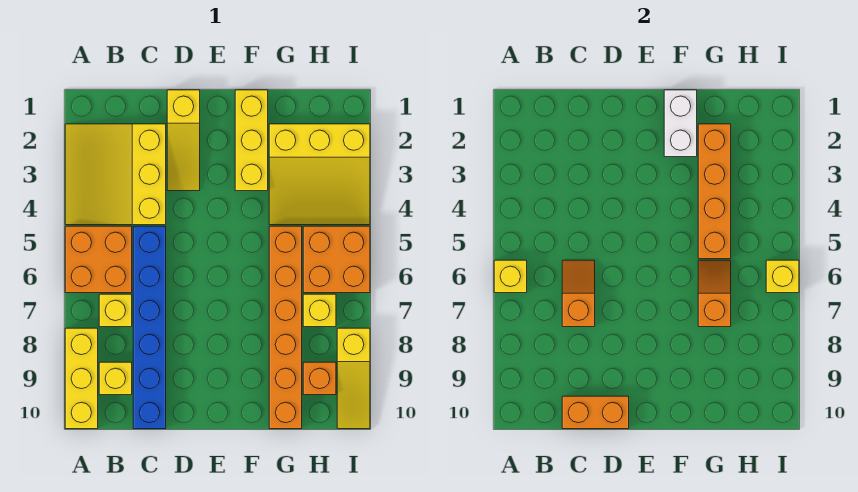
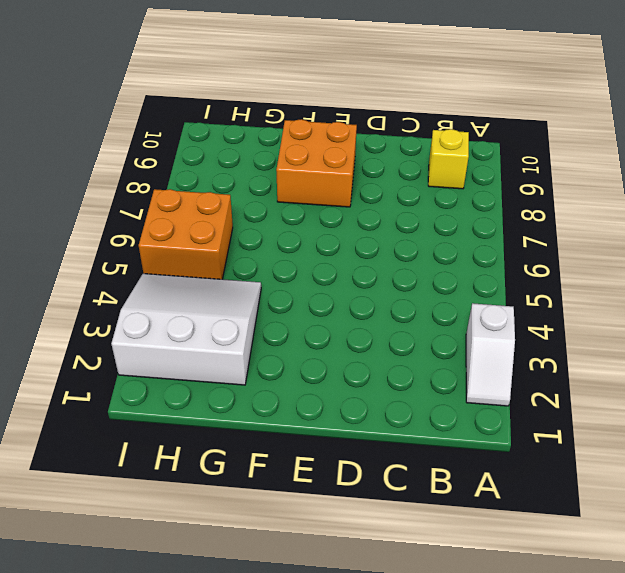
white slope A2:A3 level 1 top 3 -> yellow slope A2:C4 level 1 top C
orange brick E8:F9 level 1 -> orange brick A5:B6 level 1
white slope G2:I4 level 1 top 2 -> yellow slope G2:I4 level 1 top 2
none -> yellow brick A8:A10 level 1
none -> yellow brick B7 level 1
none -> blue brick C5:C10 level 1

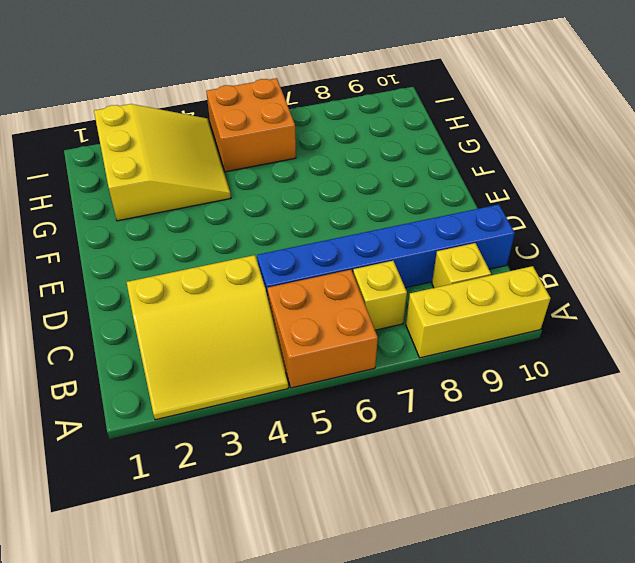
none -> yellow slope D1:D3 level 1 top 1
none -> yellow brick F1:F3 level 1
none -> orange brick G5:G10 level 1

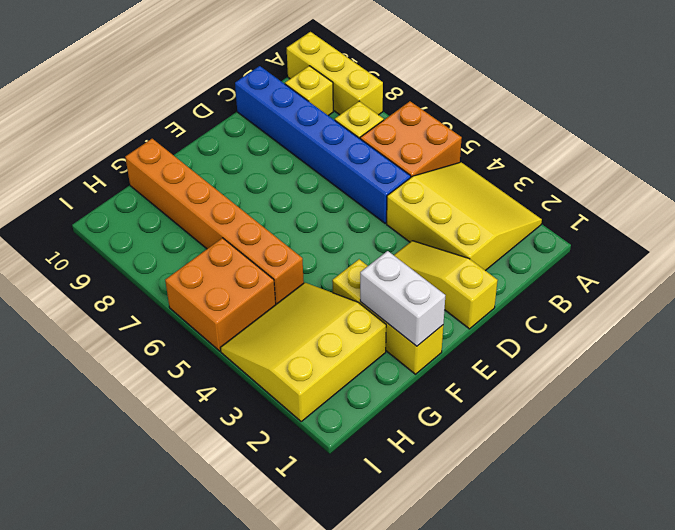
none -> yellow brick H7 level 1
none -> orange brick H9 level 1
none -> yellow slope I8:I10 level 1 top 8

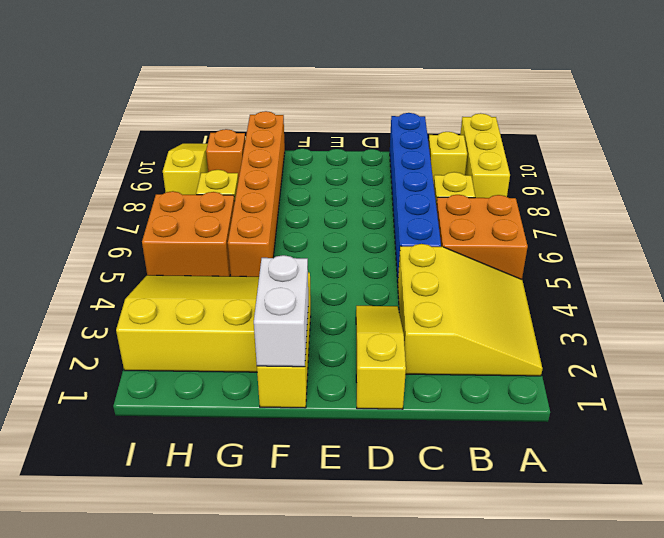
none -> yellow brick A6 level 2
none -> orange slope C6:C7 level 2 top 7
none -> orange brick C10:D10 level 2

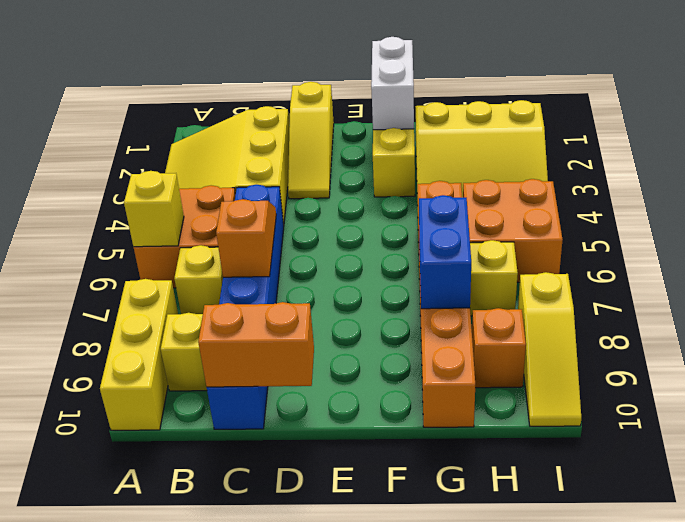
blue brick G7:G8 level 2 -> orange slope G6:G7 level 2 top 7
none -> orange brick G2:G5 level 2
none -> yellow brick I6 level 2

